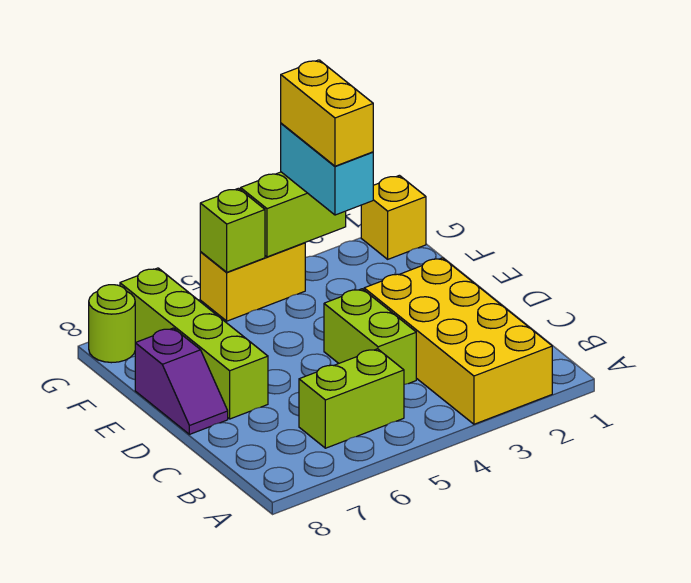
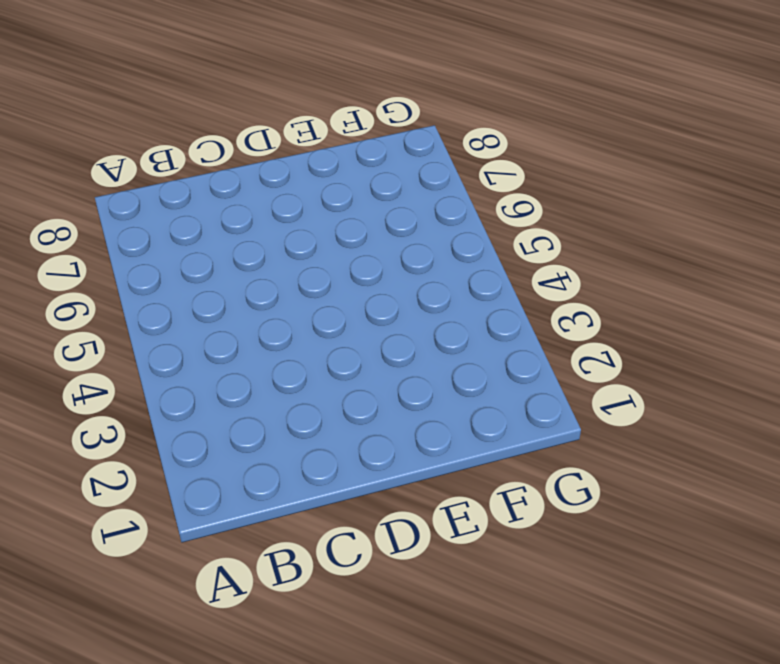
none -> yellow brick A2:D3 level 1
none -> lime brick B5:B6 level 1
none -> lime brick C4:D4 level 1

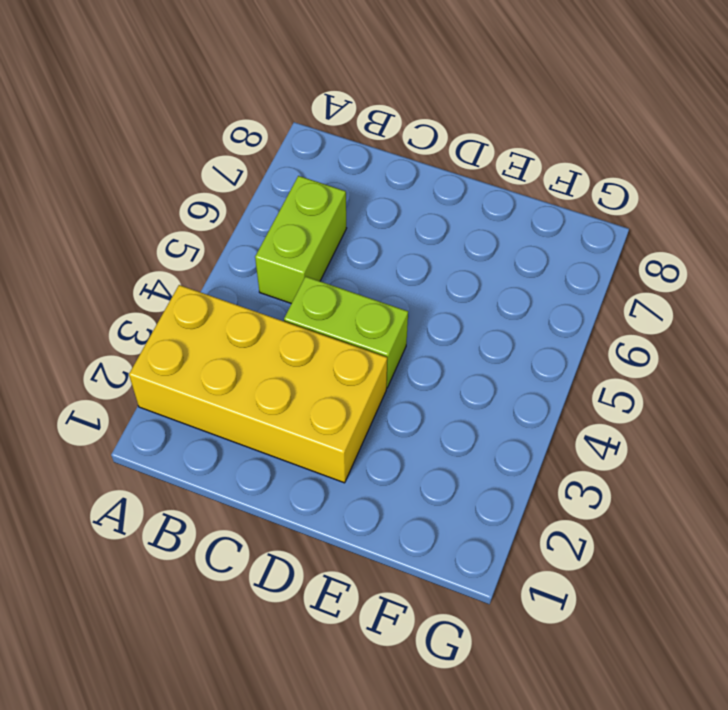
none -> lime brick D7:G7 level 1
none -> purple slope D8:E8 level 1 top E
none -> yellow brick G1 level 1

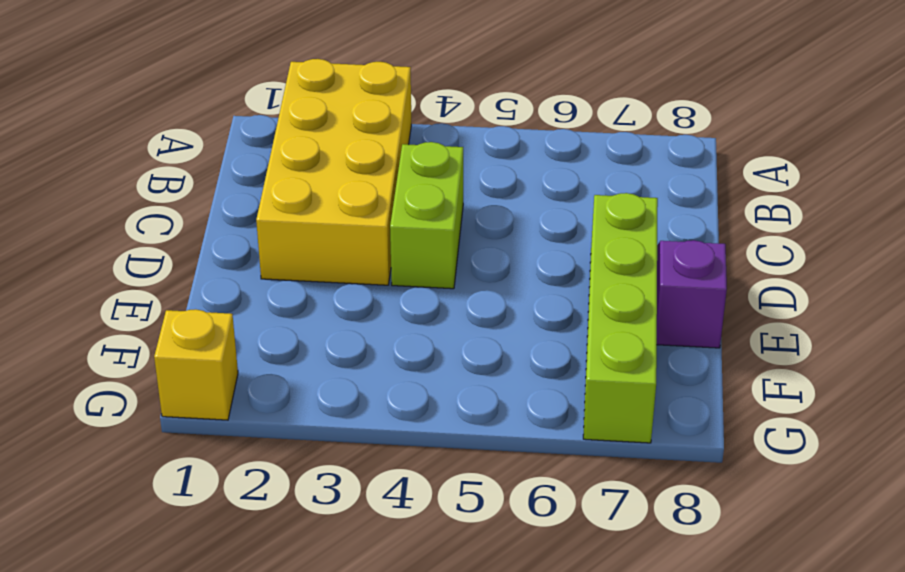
none -> lime brick B5:B6 level 1
none -> yellow brick G4:G5 level 1
none -> lime round brick G8 level 1

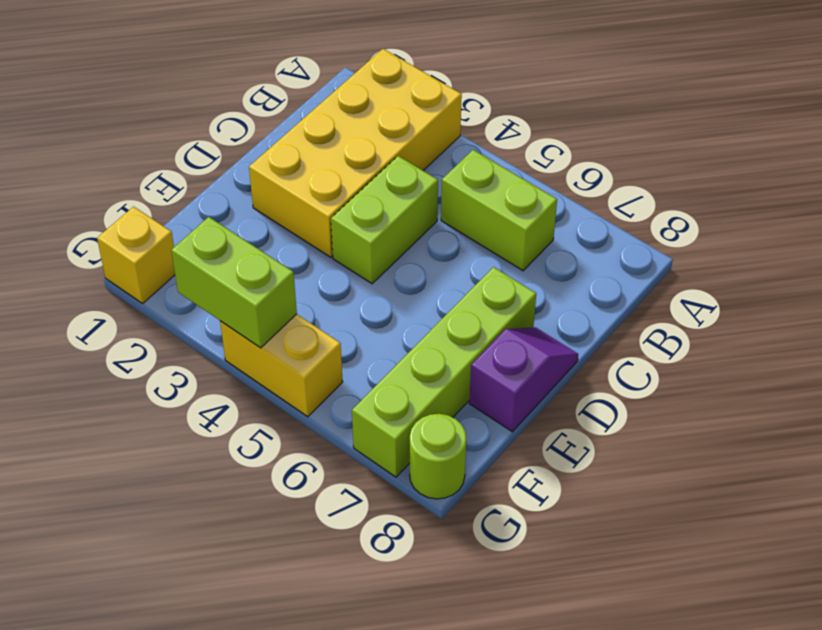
none -> lime brick G5 level 2
none -> cyan brick F3:G3 level 3
none -> yellow brick F3:G3 level 4

